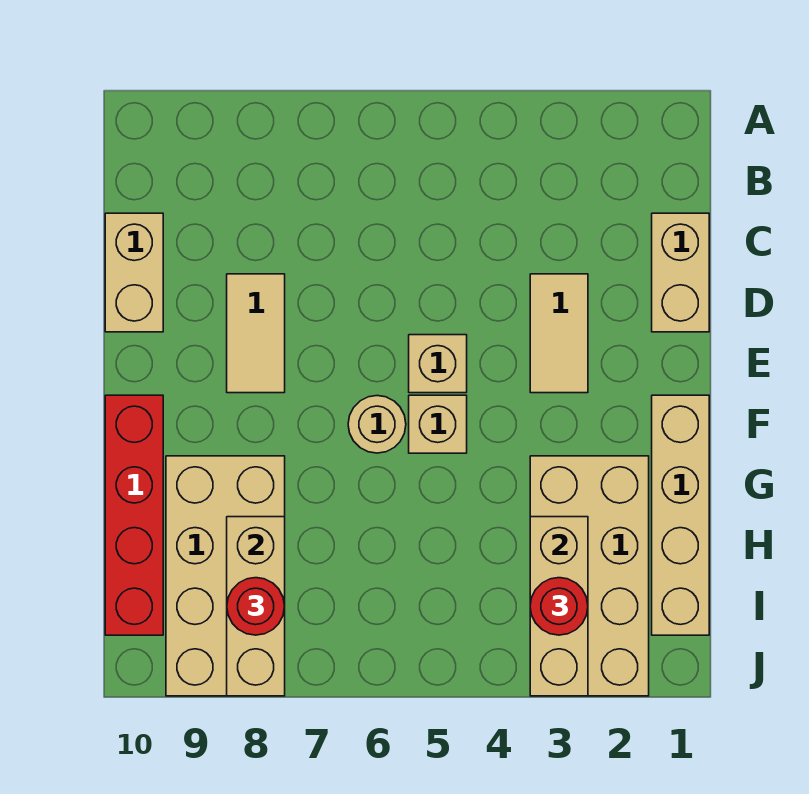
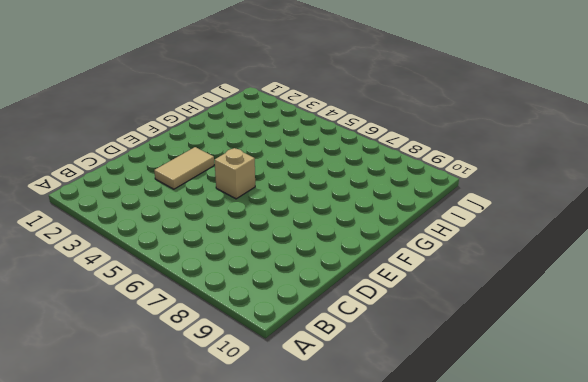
none -> tan brick C1:D1 level 1
none -> tan brick C10:D10 level 1
none -> tan tile D8:E8 level 1

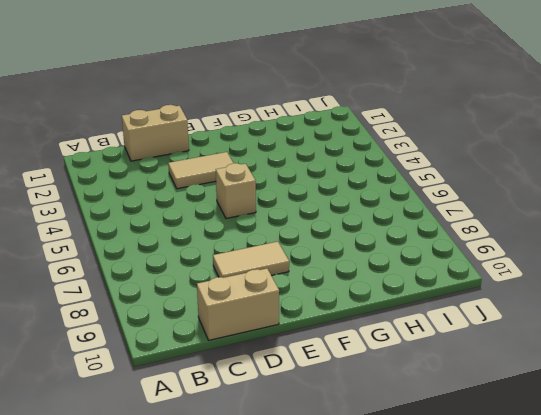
none -> tan brick F1:I1 level 1
none -> tan brick F5 level 1
none -> tan round brick F6 level 1

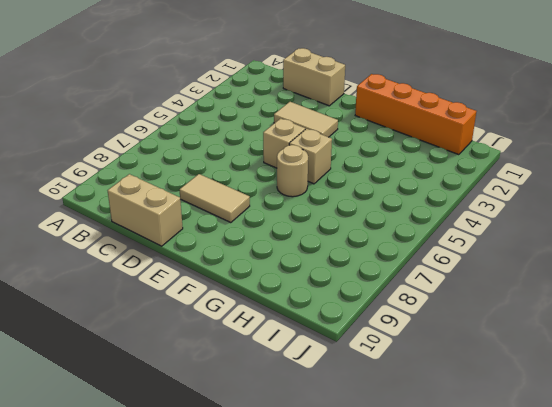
orange brick F1:I1 level 1 -> tan brick F1:I1 level 1
none -> red brick F10:I10 level 1
none -> tan brick G2:J3 level 1
none -> tan brick G8:J9 level 1

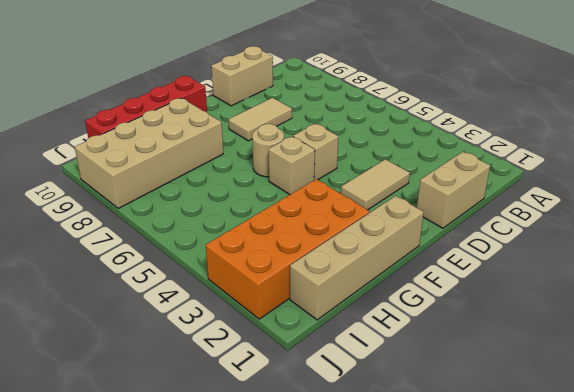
orange brick G2:J3 level 1 -> tan brick G2:J3 level 1
none -> tan brick H3:J3 level 2
none -> tan brick H8:J8 level 2
none -> red round brick I3 level 3

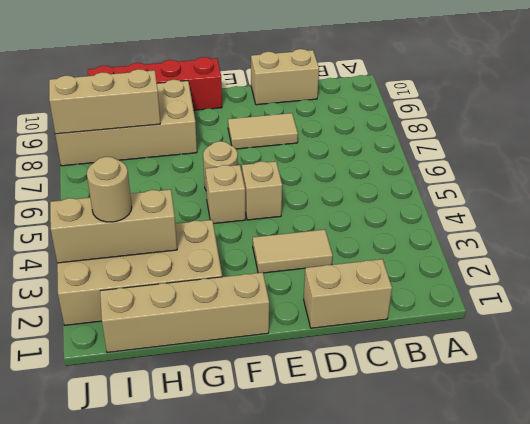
tan round brick I3 level 3 -> red round brick I3 level 3
none -> red round brick I8 level 3

